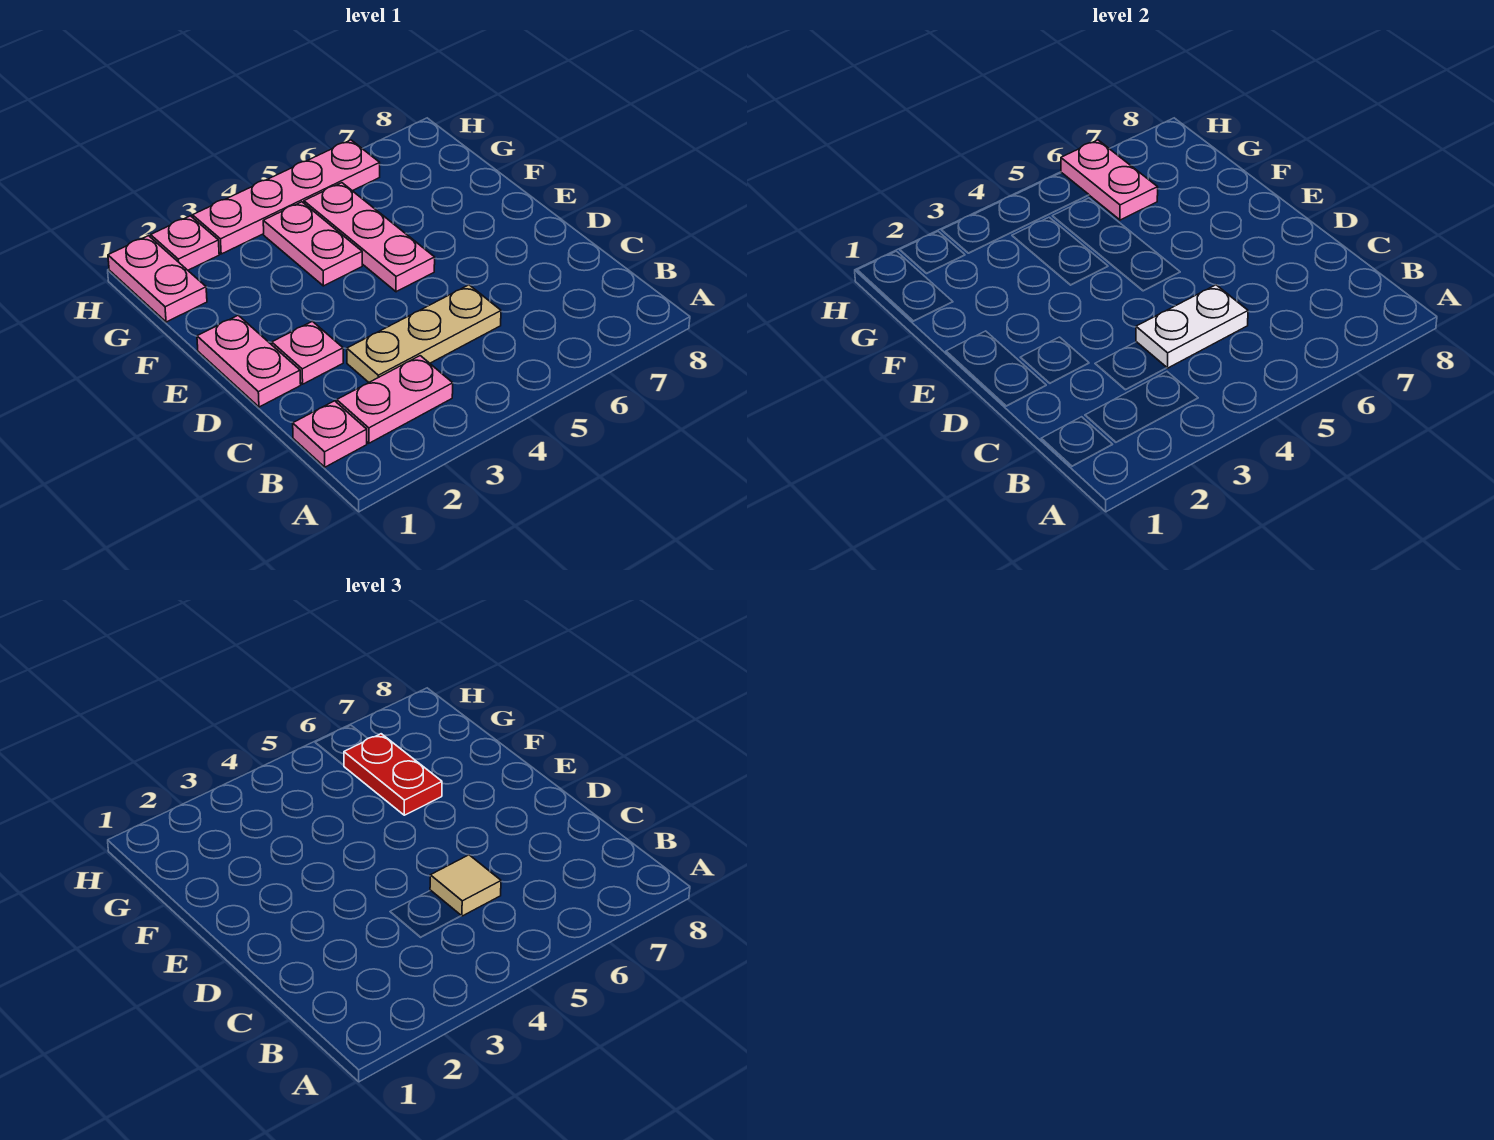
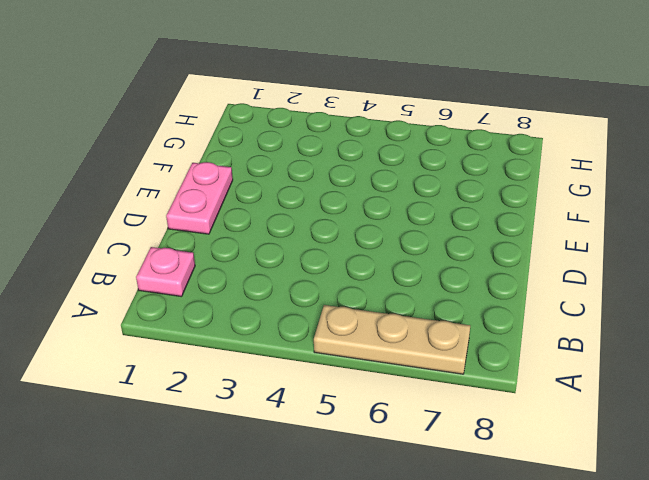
tan plate A5:A7 level 1 -> tan plate C3:C5 level 1
none -> pink plate B2:B3 level 1
none -> pink plate D2 level 1
none -> pink plate E5:G5 level 1

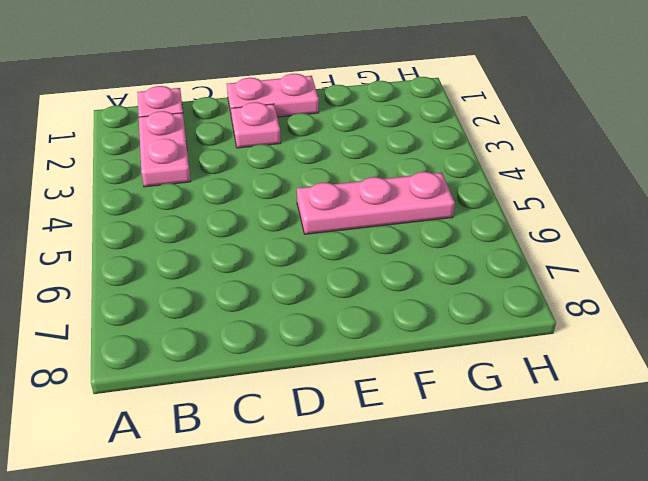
none -> tan plate C3:C5 level 1
none -> pink plate F4:G4 level 1
none -> pink plate G1:H1 level 1

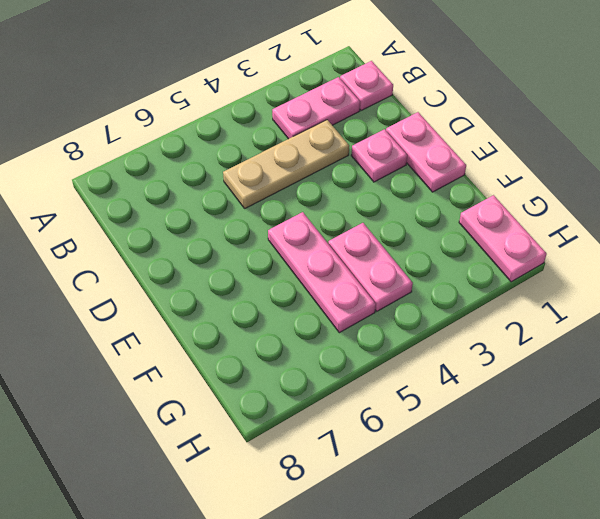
none -> pink plate H2 level 1
none -> pink plate H3:H6 level 1
none -> white plate C4:C5 level 2

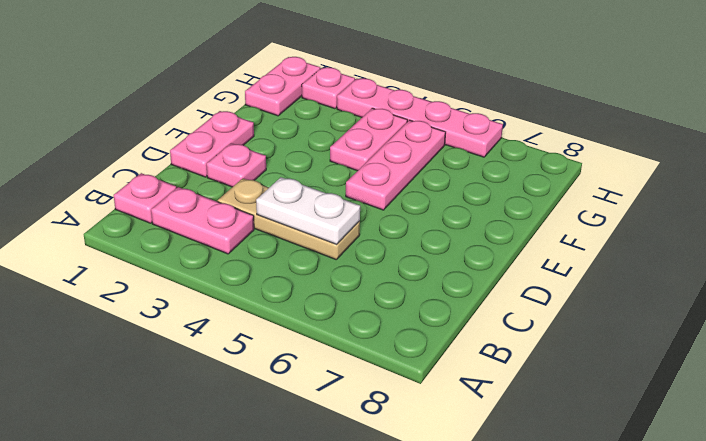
none -> pink plate G6:H6 level 2
none -> tan tile C5 level 3
none -> red plate F6:G6 level 3

